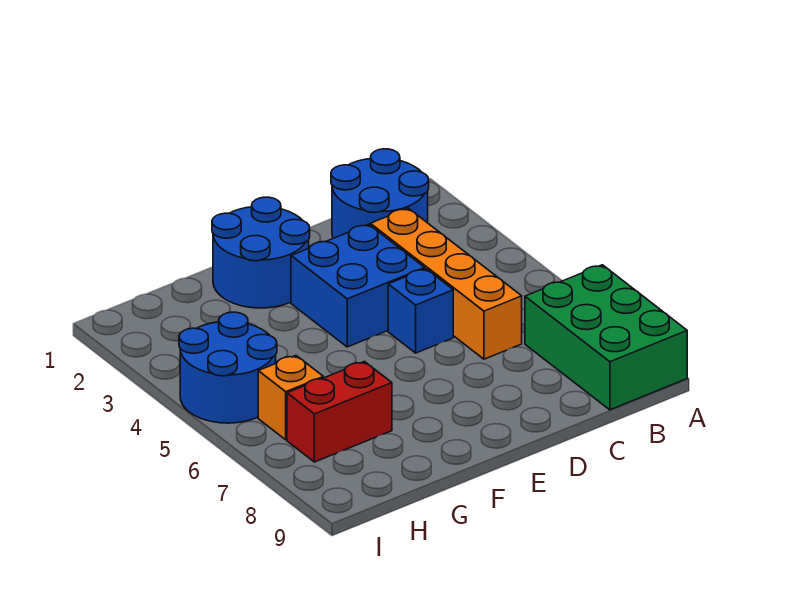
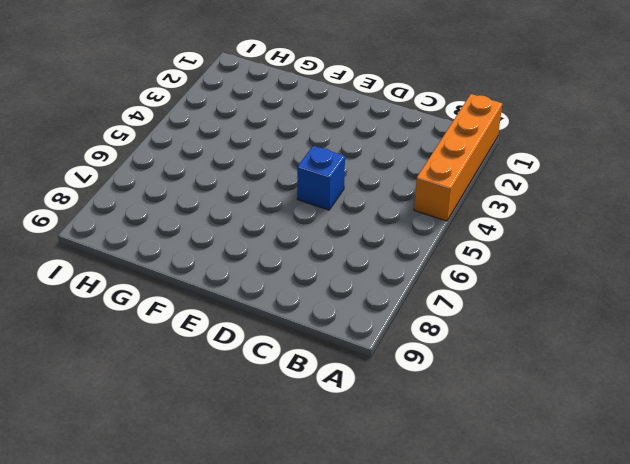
orange brick A1:A4 level 1 -> orange brick C3:C6 level 1
none -> green brick A7:B9 level 1
none -> blue round brick B1:C2 level 1

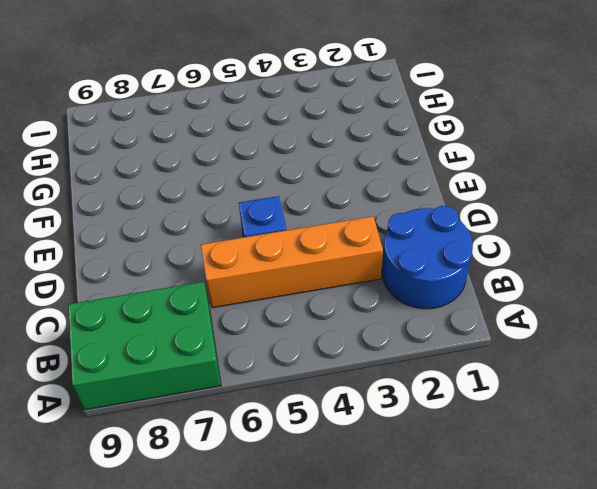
none -> blue brick D3:E4 level 1
none -> blue round brick E1:F2 level 1

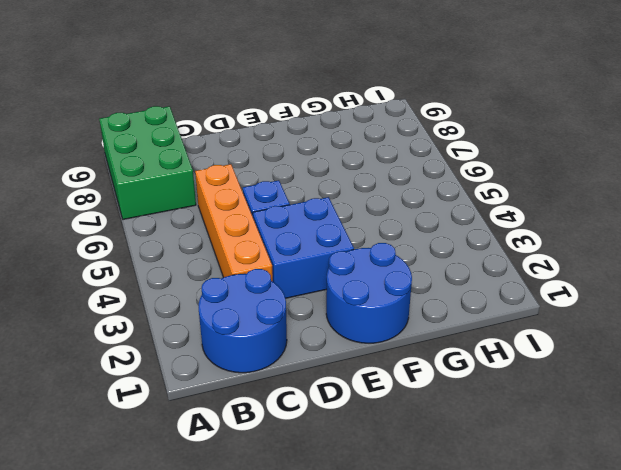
none -> red brick G7:H7 level 1
none -> blue round brick H4:I5 level 1

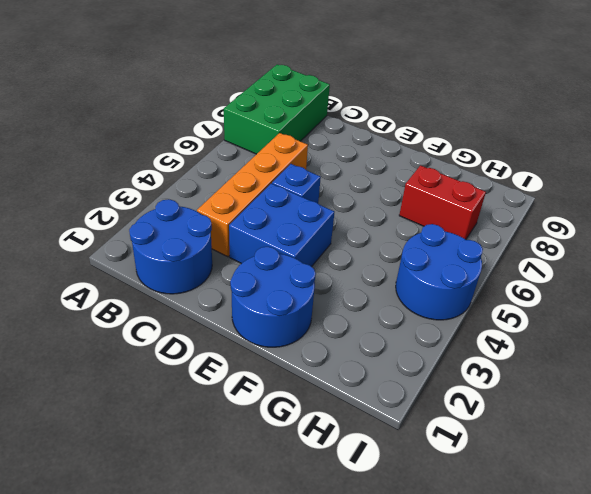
none -> orange brick H6 level 1

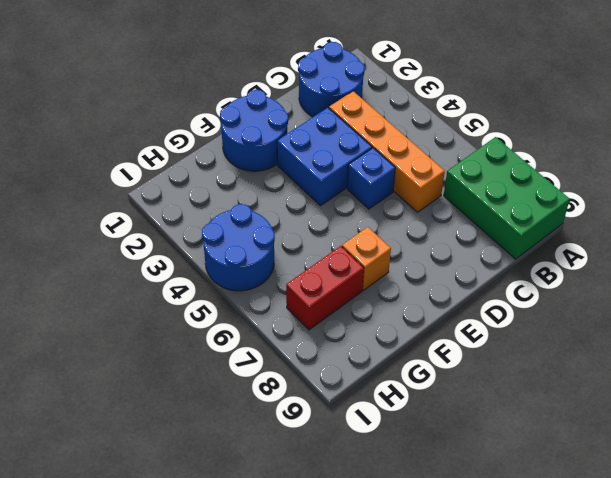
orange brick F7 level 1 -> orange brick H6 level 1

